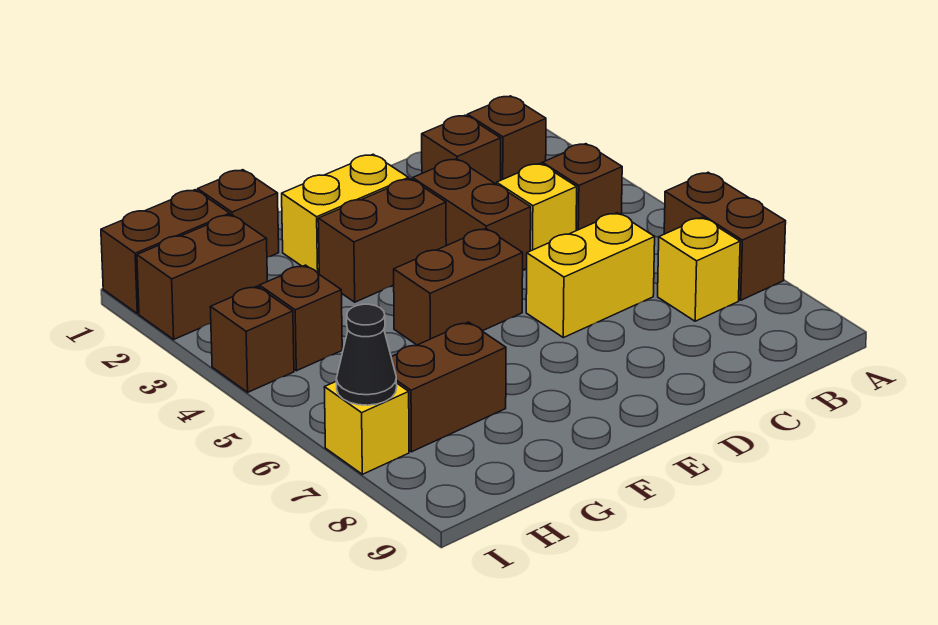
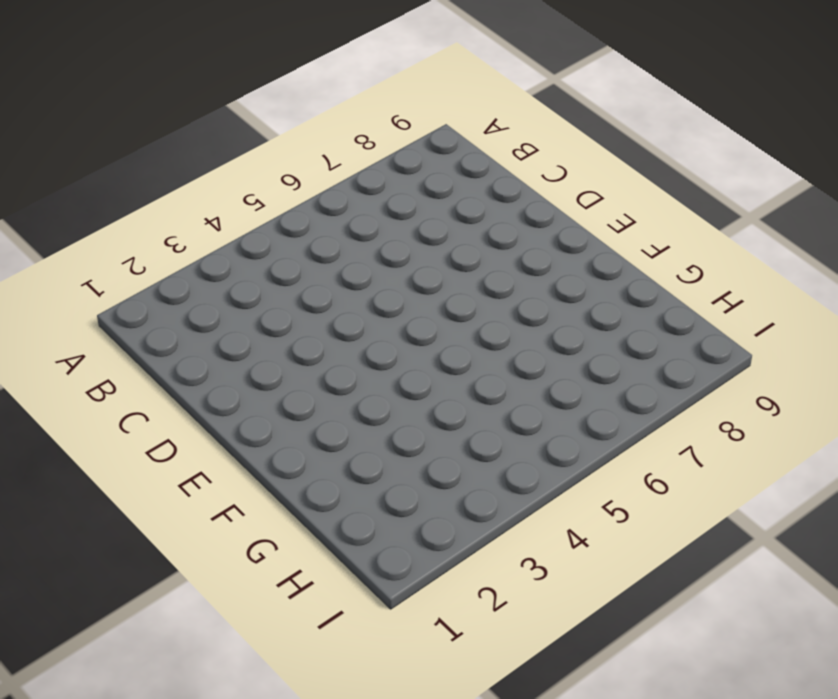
none -> brown brick A6:A7 level 1
none -> brown brick B2 level 1
none -> brown brick B4 level 1

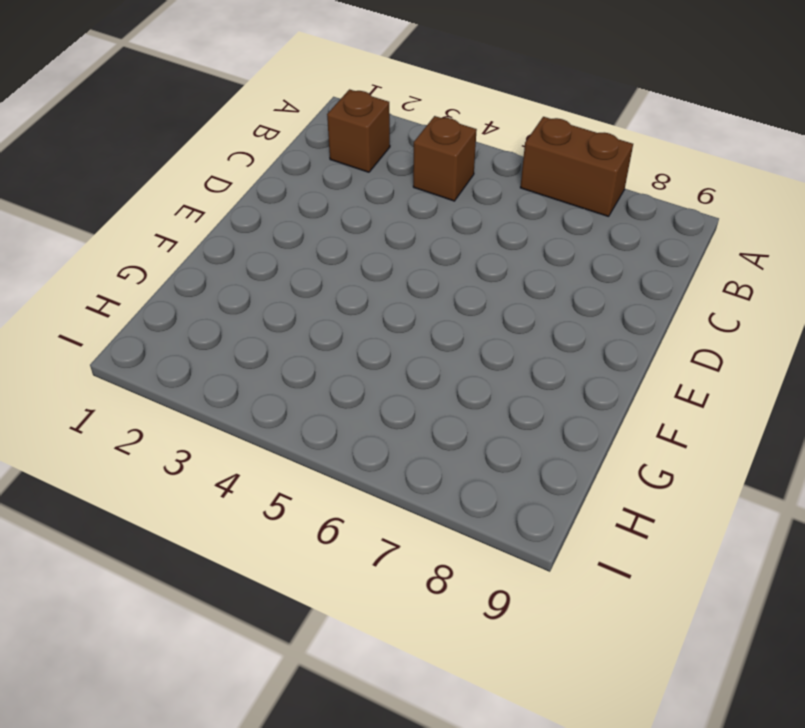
none -> yellow brick B7 level 1
none -> brown brick C2 level 1
none -> yellow brick C4 level 1

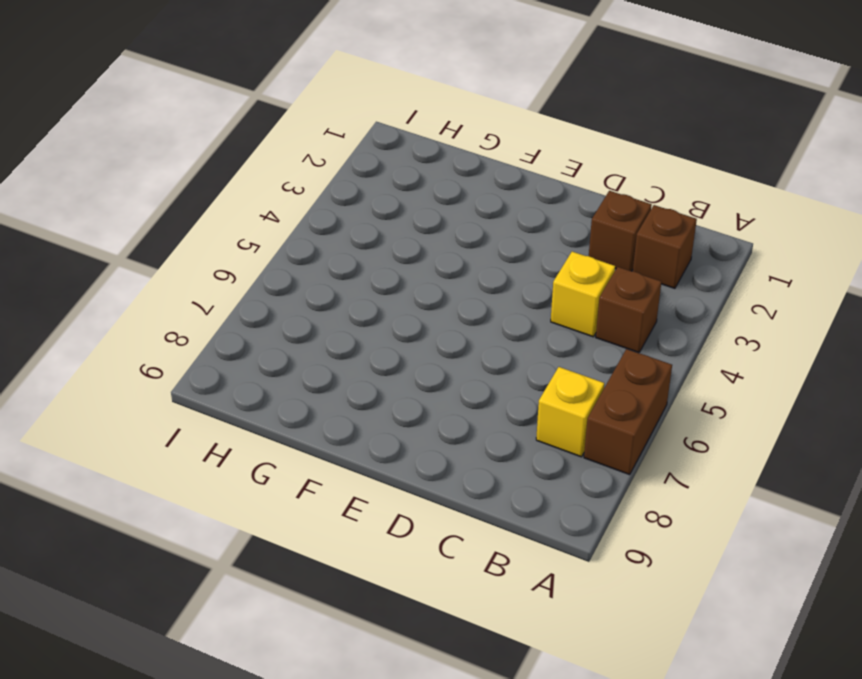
none -> yellow brick C6:D6 level 1
none -> brown brick D3:D4 level 1
none -> yellow brick E2:F2 level 1

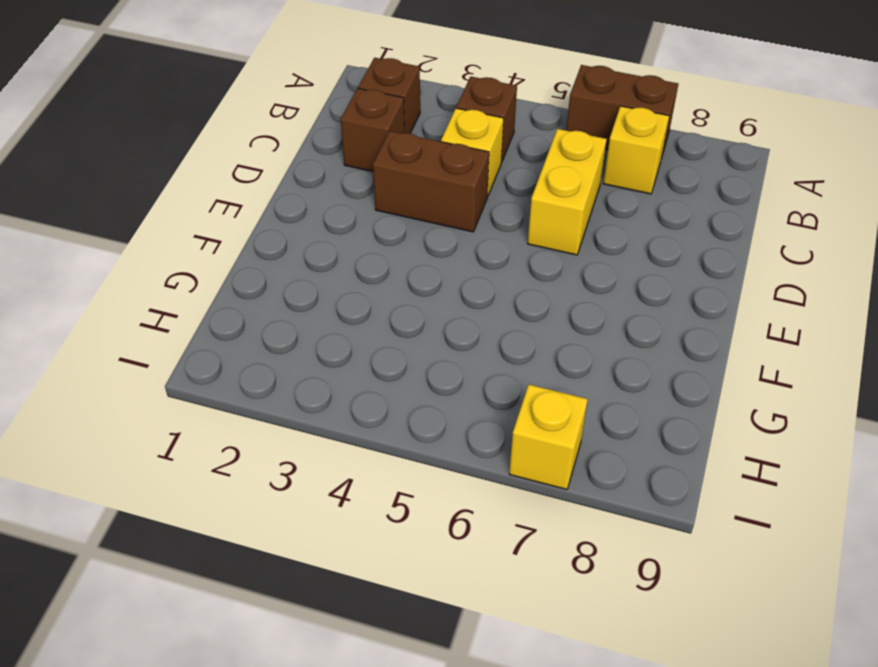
none -> yellow brick E2:F2 level 1
none -> brown brick E3:F3 level 1
none -> brown brick E5:F5 level 1

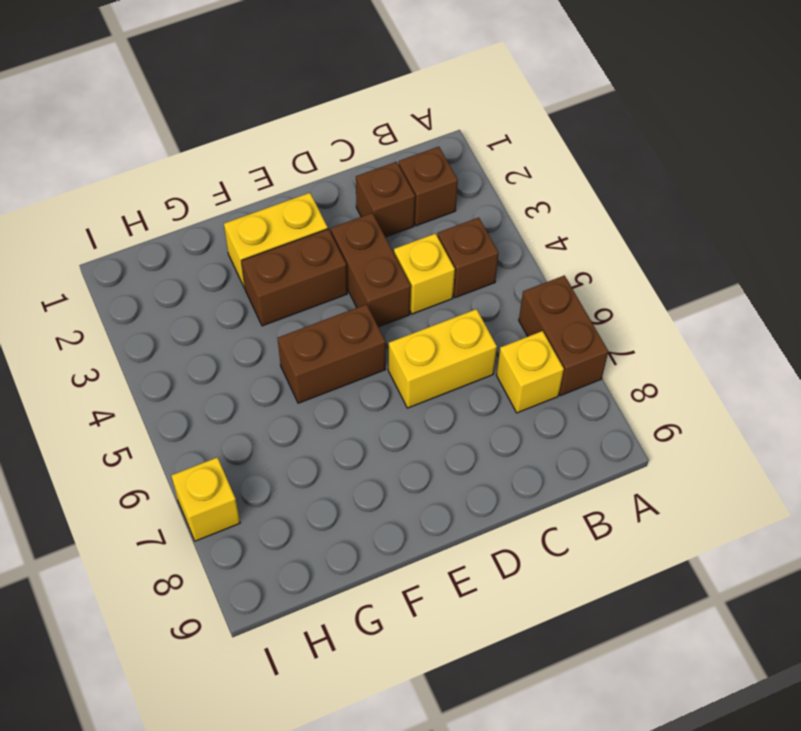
none -> brown brick G1 level 1
none -> brown brick G7:H7 level 1
none -> brown brick H1:I1 level 1

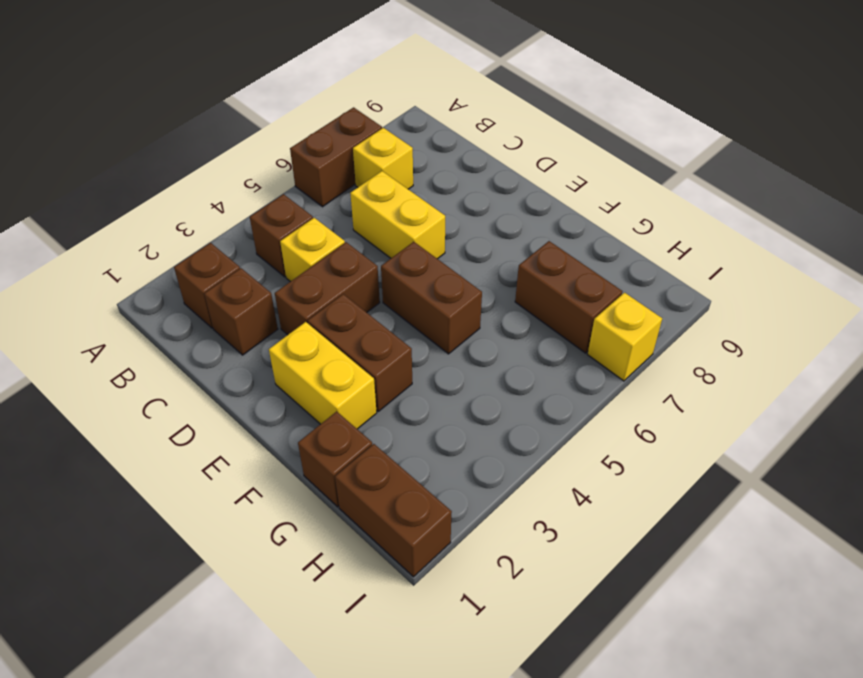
none -> brown brick H2:I2 level 1
none -> brown brick H4 level 1
none -> brown brick I4 level 1

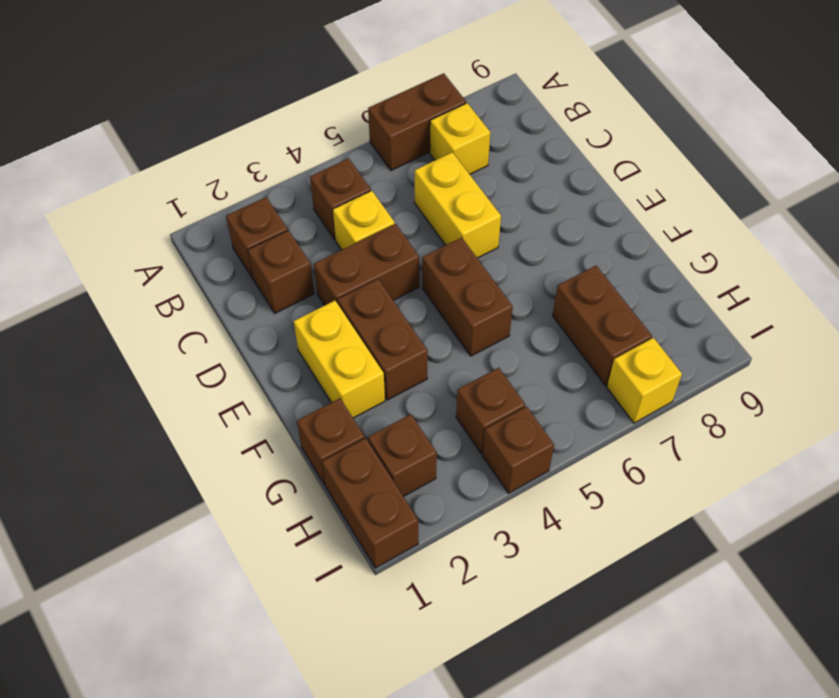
brown brick H2 level 1 -> brown brick H2:I2 level 1
none -> black cone I7 level 2

